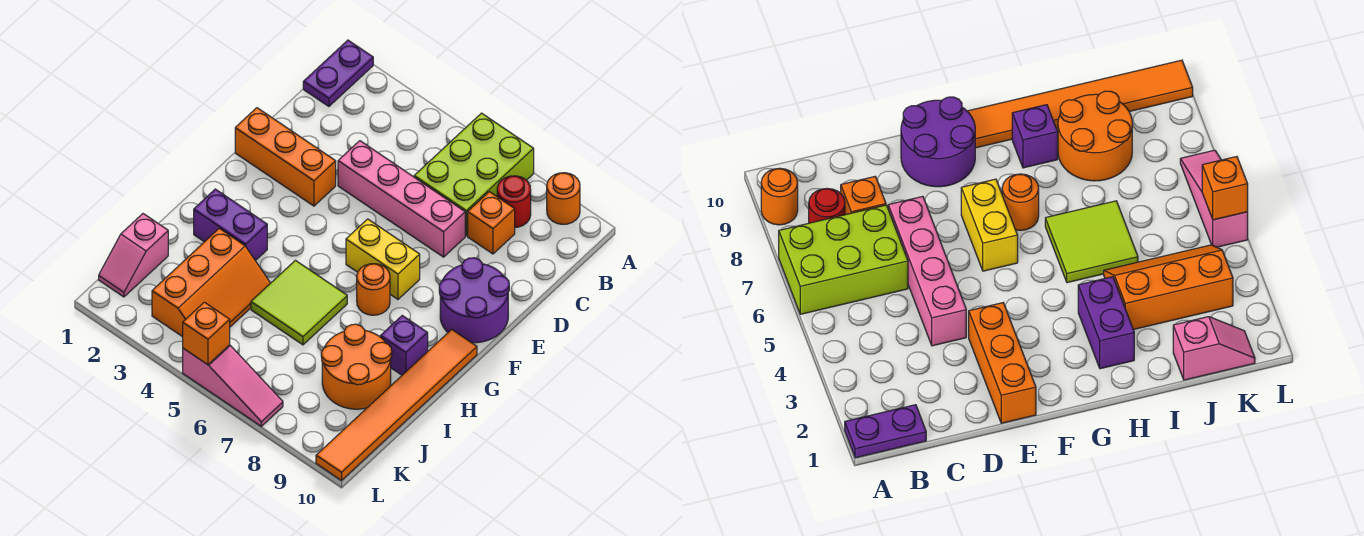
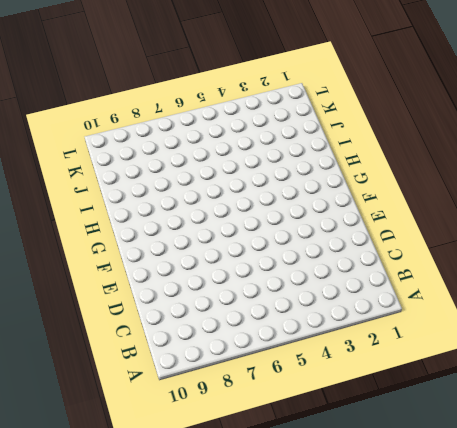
none -> purple plate A1:B1 level 1
none -> lime brick A6:C7 level 1
none -> orange round brick A9 level 1

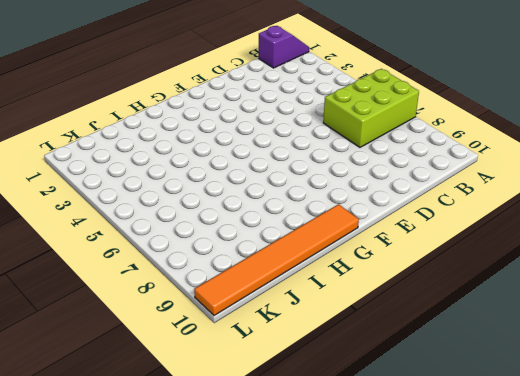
purple slope A1:B1 level 1 top B -> purple plate A1:B1 level 1
none -> orange round brick A9 level 1
none -> red round brick B8 level 1
none -> orange brick C8 level 1

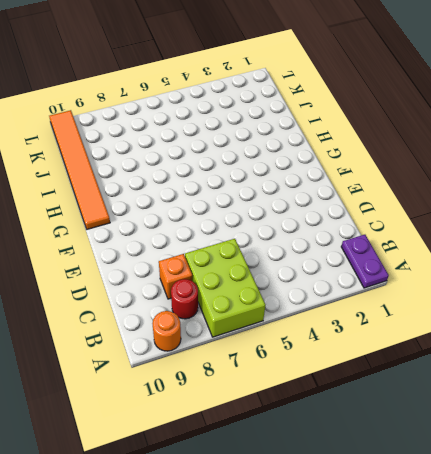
none -> pink brick D4:D7 level 1
none -> orange brick E1:E3 level 1
none -> purple round brick E9:F10 level 1

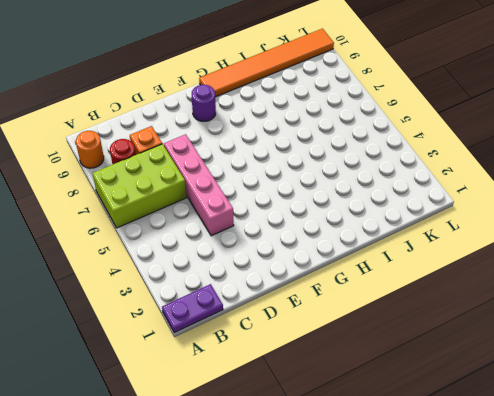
purple round brick F9 level 1 -> purple round brick E9:F10 level 1
none -> orange brick E1:E3 level 1
none -> yellow brick F6:F7 level 1
none -> orange round brick G7 level 1

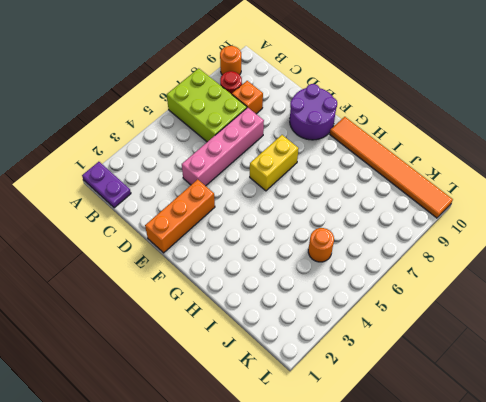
orange round brick J5 level 1 -> orange round brick G7 level 1
none -> purple brick H2:H3 level 1
none -> lime tile H5:I6 level 1
none -> purple brick H9 level 1

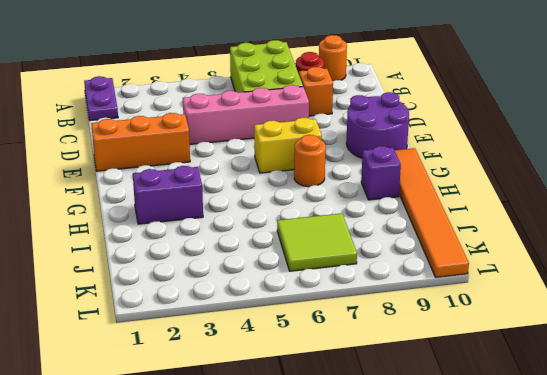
lime tile J6:K7 level 1 -> lime tile H5:I6 level 1
none -> orange slope I3:K4 level 1 top 3
none -> orange round brick I8:J9 level 1
none -> pink slope J1:K1 level 1 top J

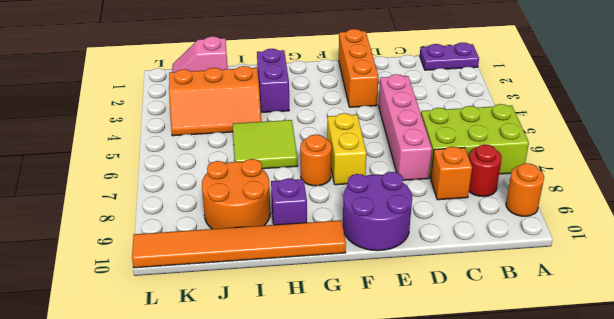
none -> pink slope L5:L7 level 1 top 5
none -> orange brick L5 level 2

